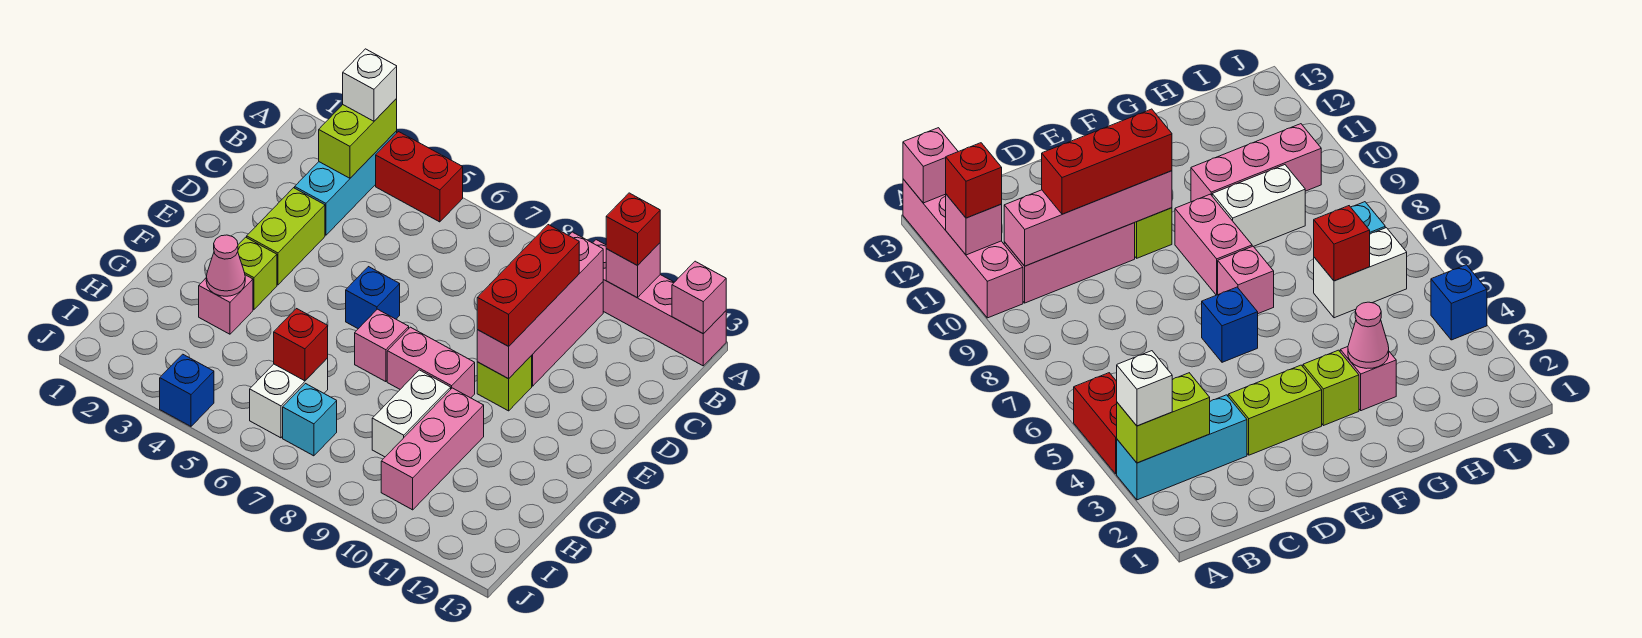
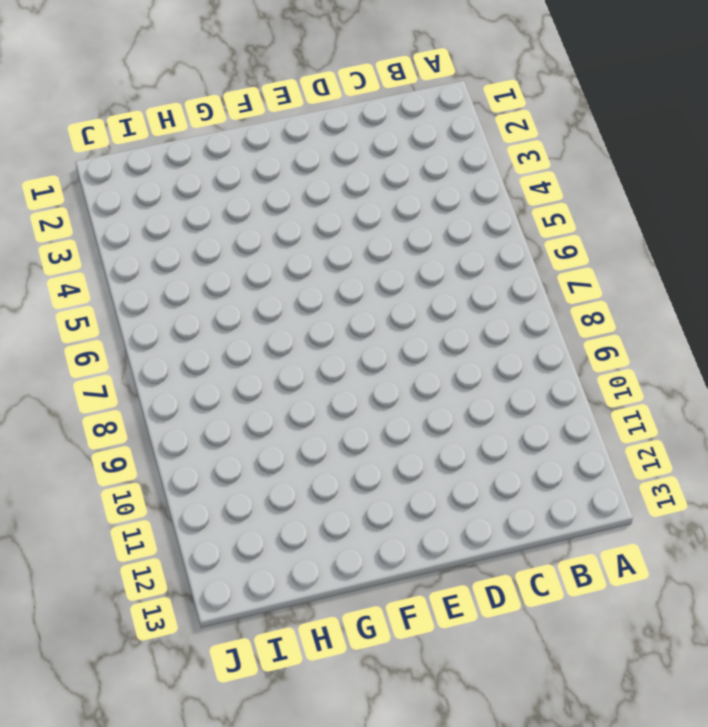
none -> cyan brick A3:C3 level 1
none -> red brick A4:A5 level 1
none -> pink brick A10:A13 level 1

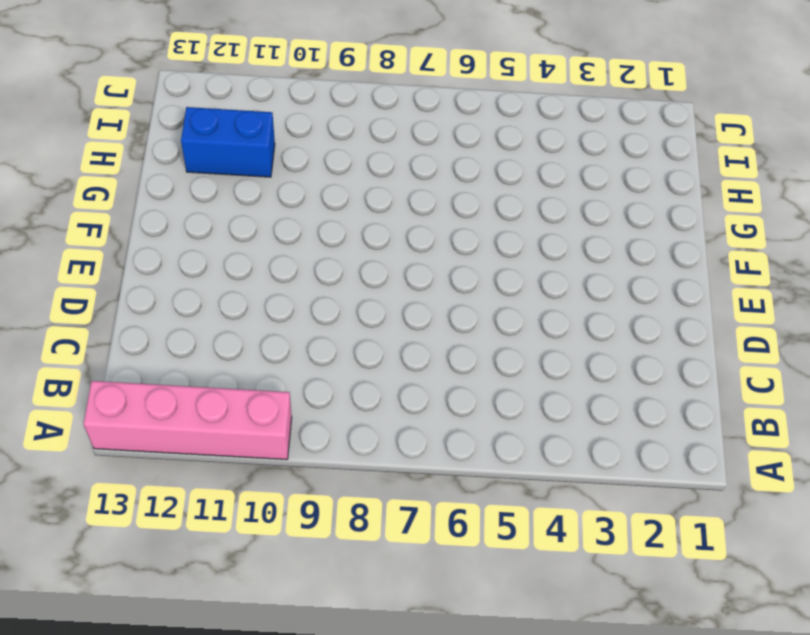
blue brick H11:H12 level 1 -> none
none -> cyan brick A3:C3 level 1
none -> red brick A4:A5 level 1
none -> pink brick B10:D10 level 1

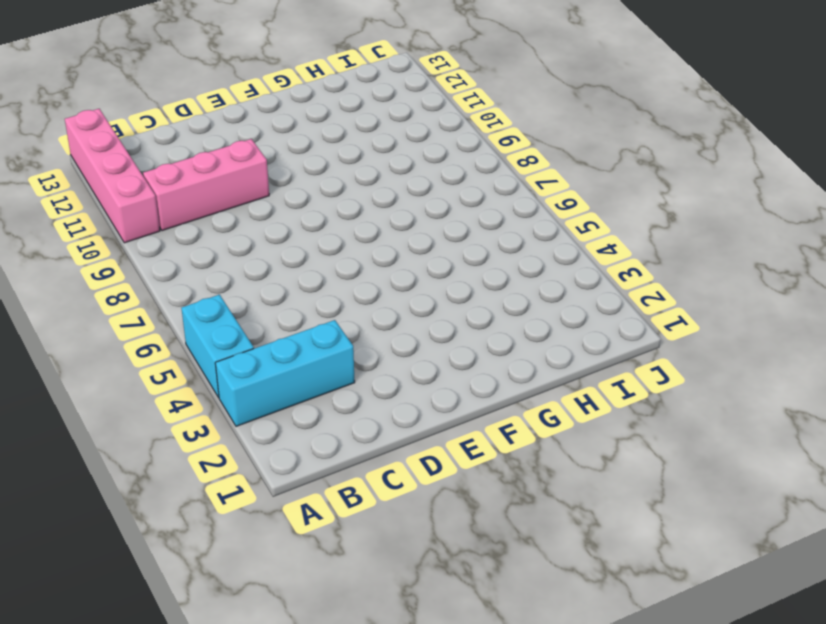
cyan brick A4:A5 level 1 -> red brick A4:A5 level 1
none -> lime brick D3:E3 level 1
none -> blue brick E6 level 1
none -> lime brick E10 level 1

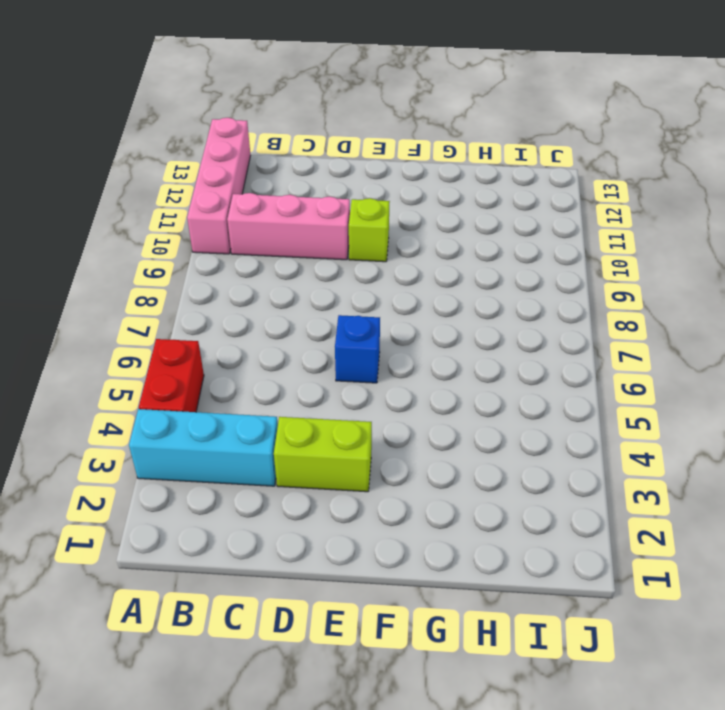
none -> lime brick F3 level 1
none -> pink brick F7 level 1
none -> pink brick F8:F9 level 1

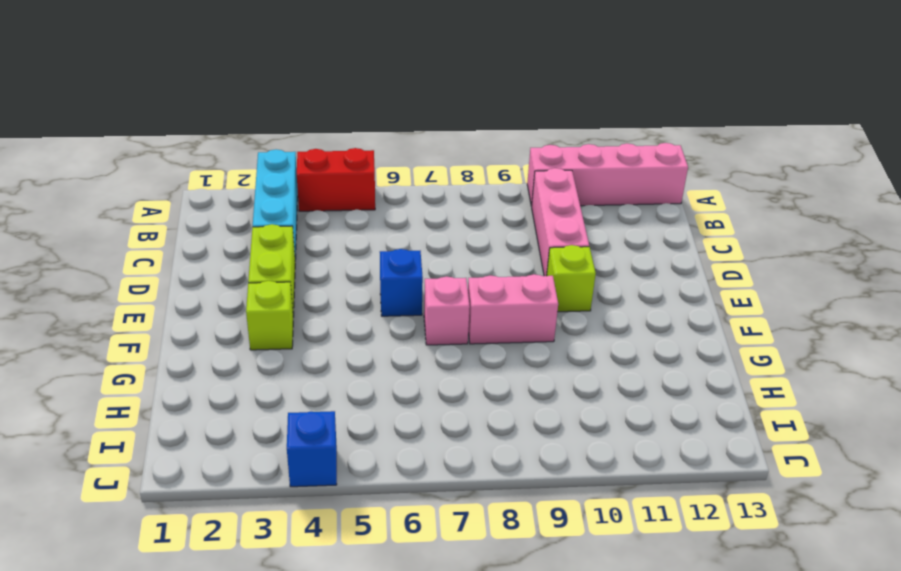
none -> pink brick G3 level 1
none -> white brick G9:H9 level 1
none -> pink brick G10:I10 level 1

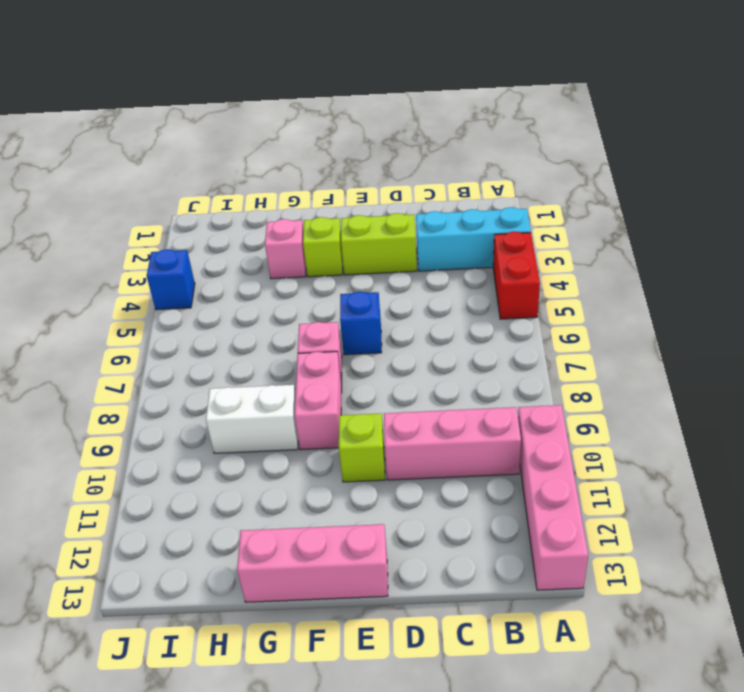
pink brick E13:G13 level 1 -> pink brick G10:I10 level 1
none -> white brick H6:I6 level 1
none -> cyan brick I7 level 1
none -> lime brick A3:B3 level 2

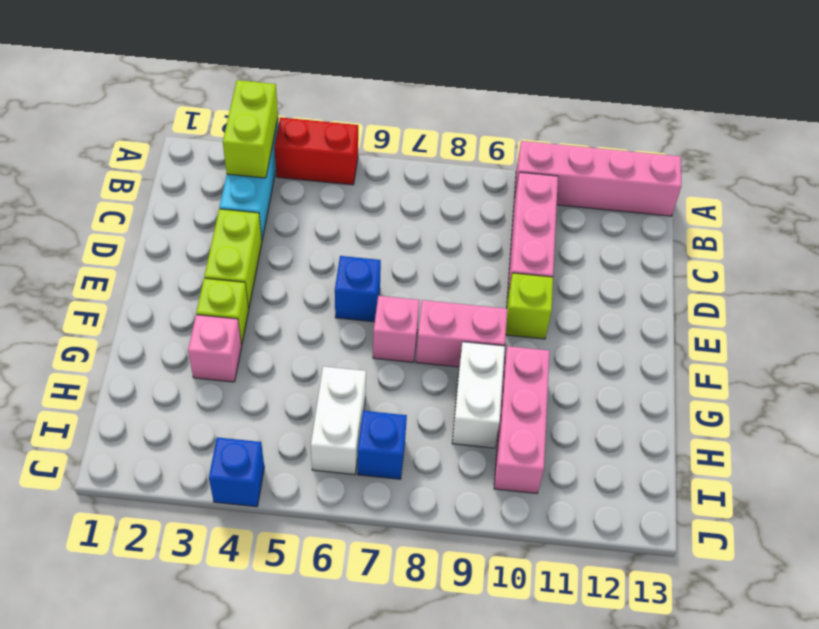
blue brick I7 level 1 -> cyan brick I7 level 1
none -> pink brick A11 level 2
none -> pink brick A13 level 2
none -> pink brick B10:E10 level 2

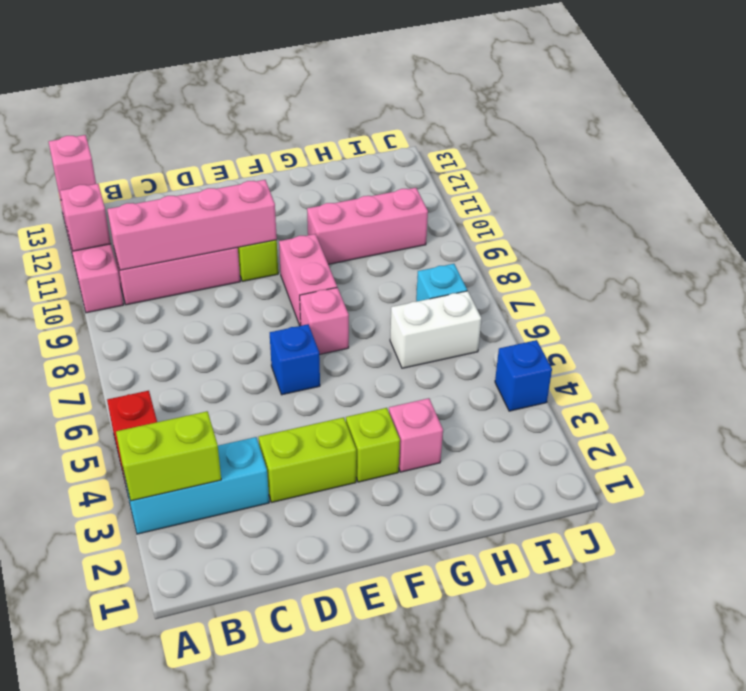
none -> white brick G9:H9 level 1
none -> pink cone G3 level 2
none -> red brick H6 level 2

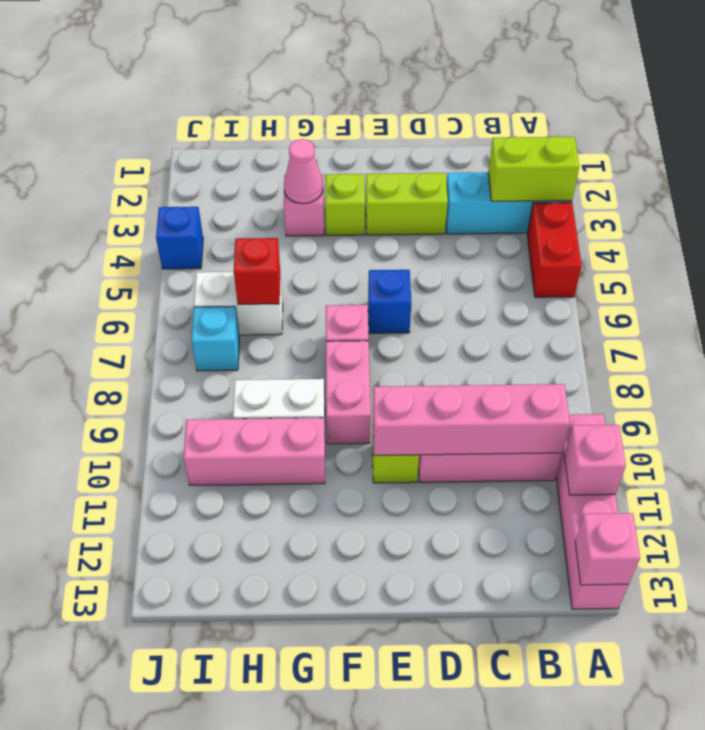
none -> white brick A3 level 3
none -> red brick A11 level 3
none -> red brick C10:E10 level 3

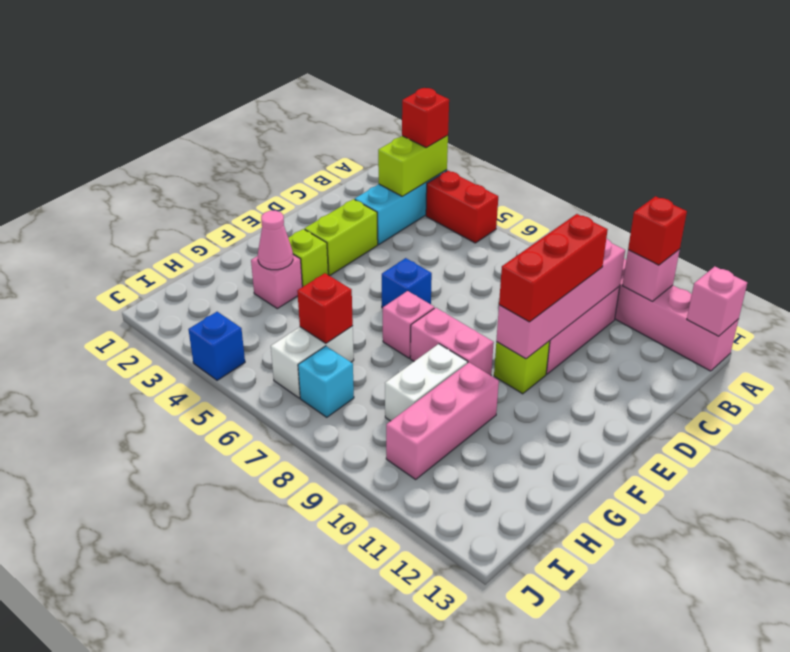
red brick A3 level 3 -> white brick A3 level 3

